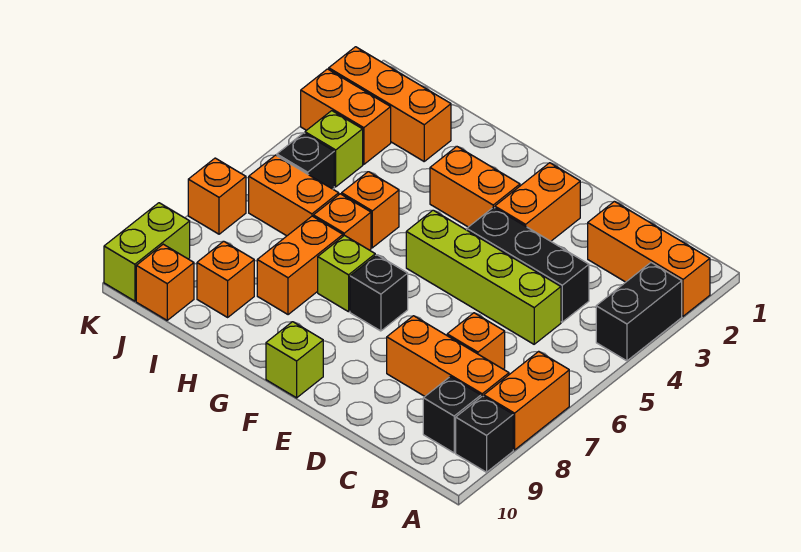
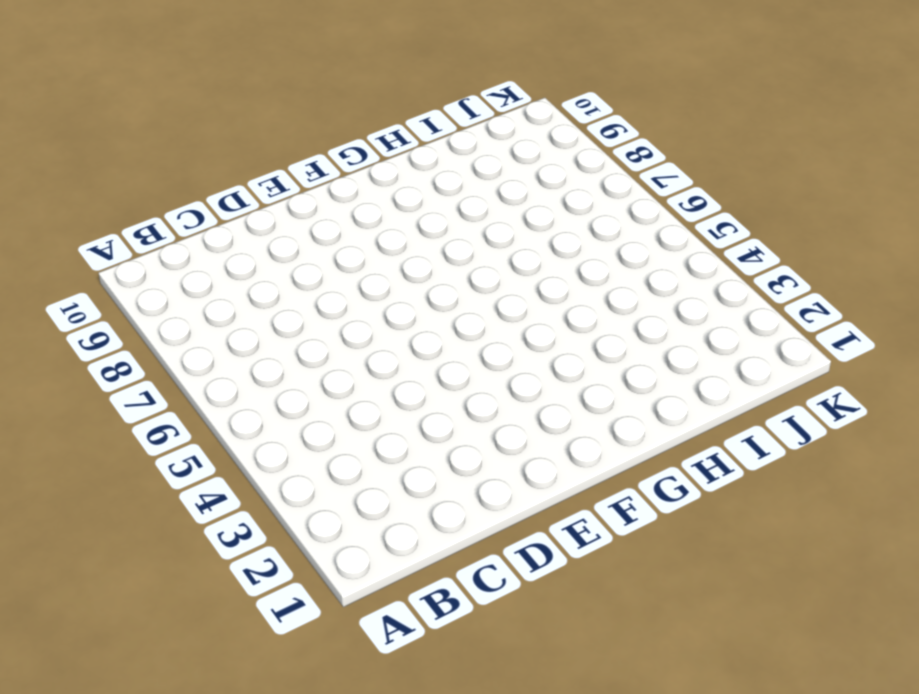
none -> orange brick A2:C2 level 1
none -> black brick A3:A4 level 1
none -> orange brick A7:A8 level 1

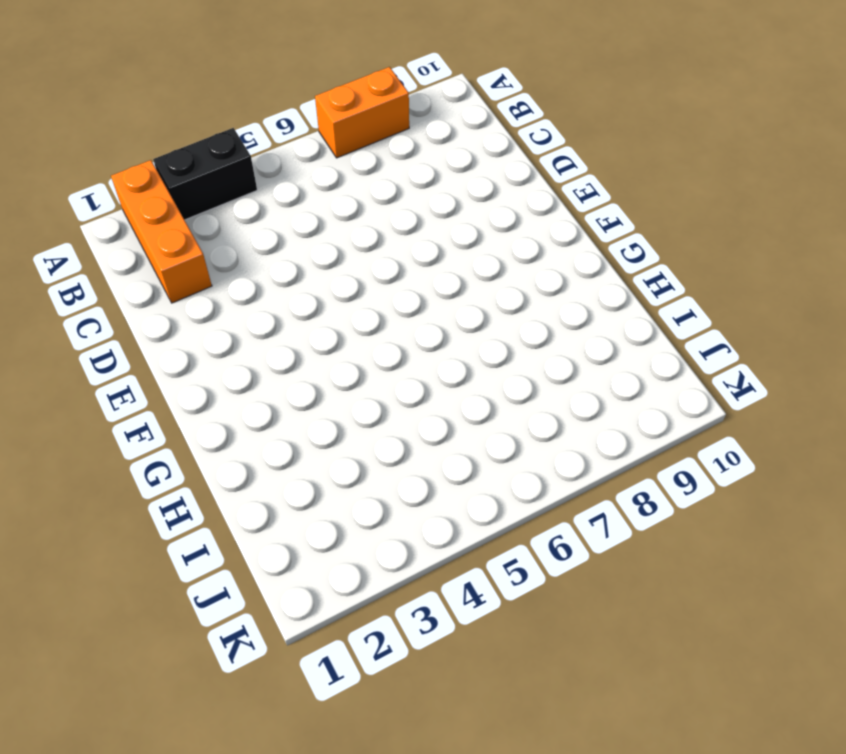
none -> black brick A9 level 1
none -> orange brick B8:D8 level 1
none -> black brick B9 level 1

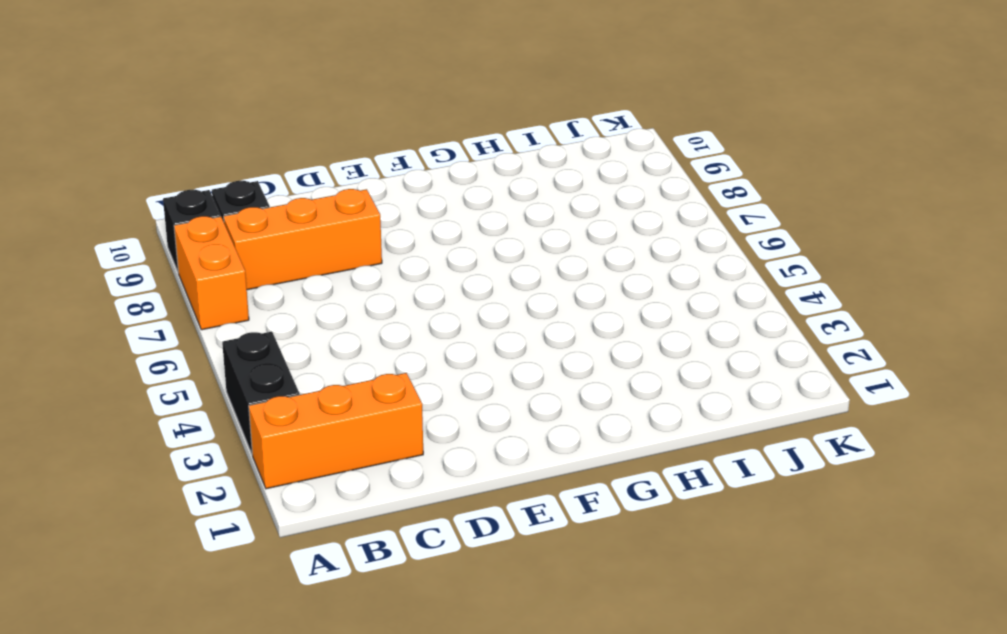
none -> black brick C4:E4 level 1
none -> lime brick C5:F5 level 1
none -> orange brick C7 level 1

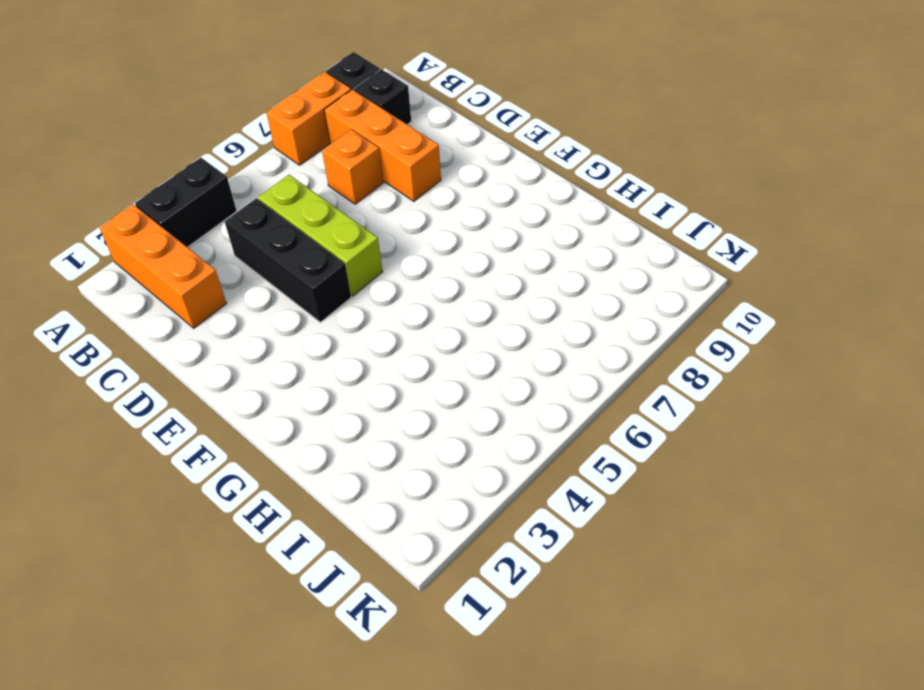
lime brick C5:E5 level 1 -> lime brick C5:F5 level 1
none -> orange brick E2:E3 level 1
none -> orange brick F3:G3 level 1
none -> black brick F7 level 1

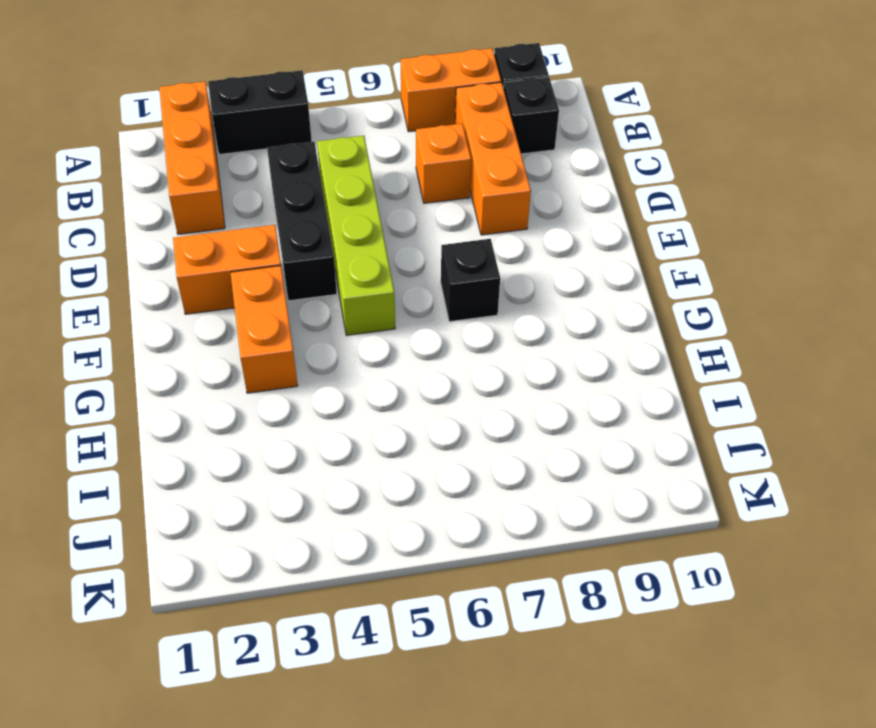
none -> lime brick F10 level 1
none -> lime brick G7 level 1
none -> orange brick H5 level 1

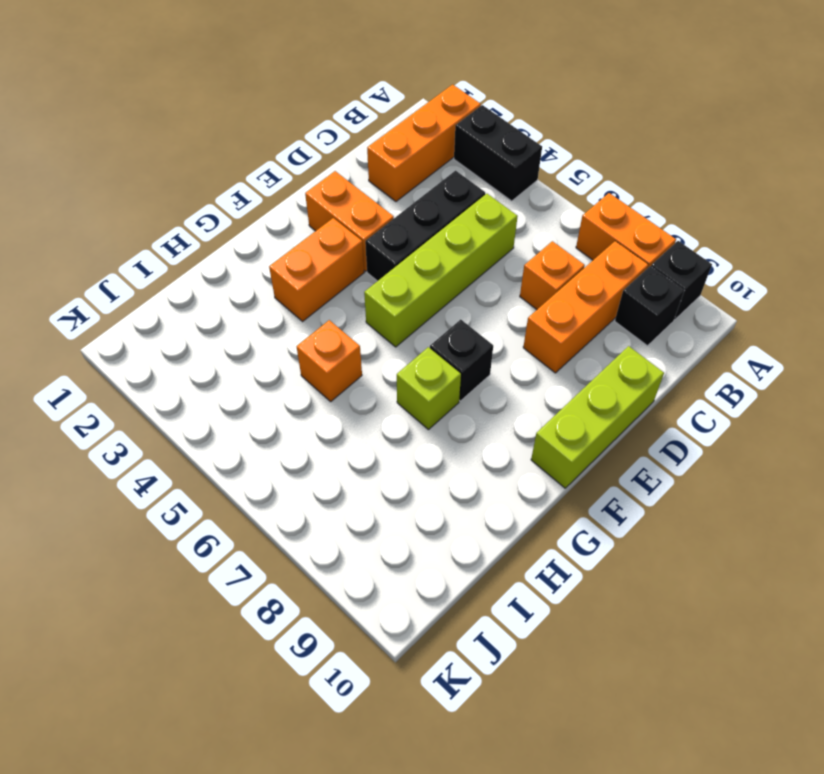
lime brick D10:F10 level 1 -> lime brick F10 level 1
none -> orange brick H6 level 1
none -> orange brick H7:H8 level 1
none -> orange brick I2:K2 level 1

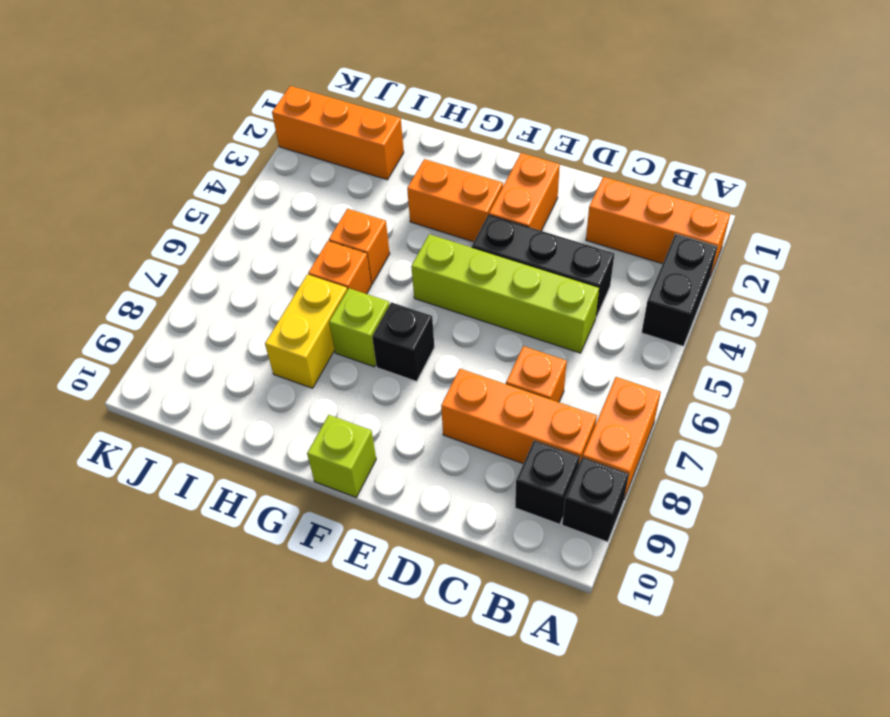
yellow brick H7:H8 level 1 -> orange brick H7:H8 level 1
none -> orange brick I6:J6 level 1
none -> orange brick I9 level 1
none -> orange brick J3:K3 level 1

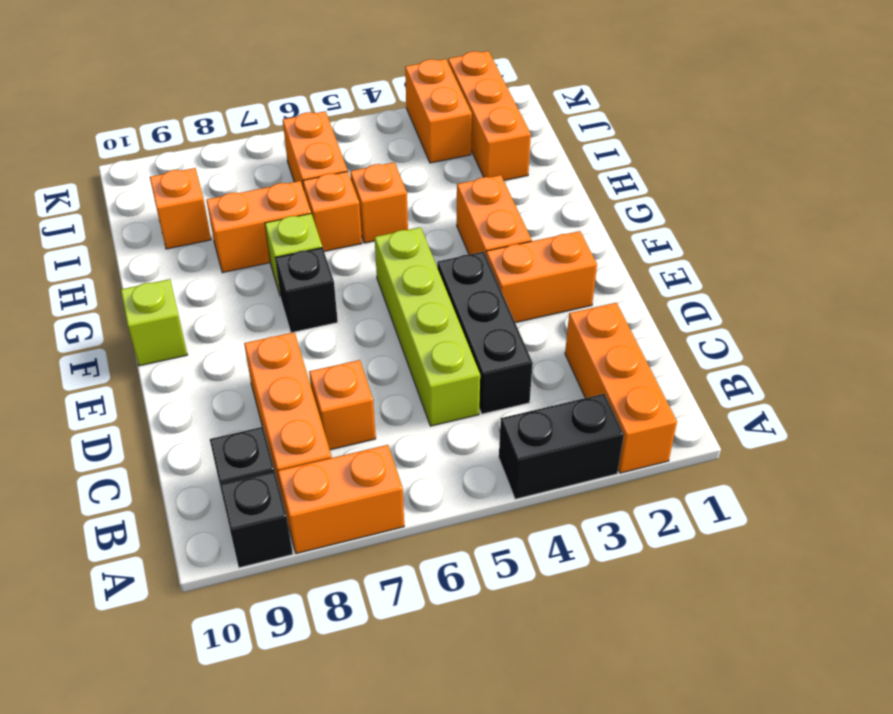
none -> lime brick J4 level 1
none -> black brick J5 level 1
none -> orange brick J10 level 1

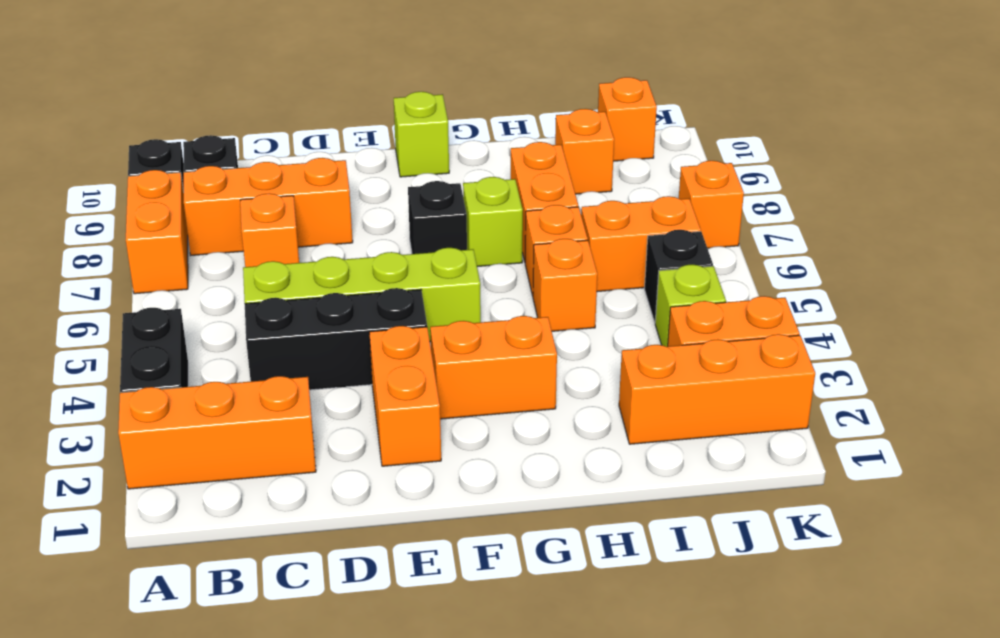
none -> lime brick K9:K10 level 1

